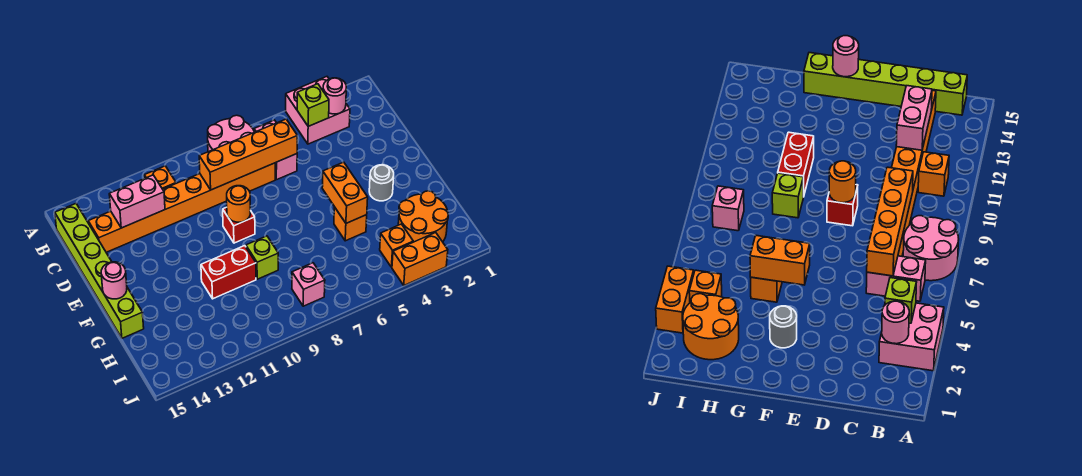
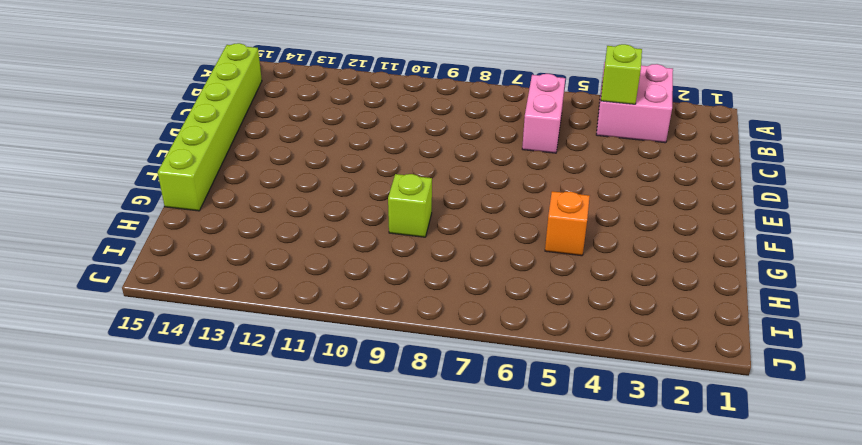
none -> pink round brick A7:B8 level 1
none -> orange brick B11 level 1
none -> orange brick C7:C14 level 1

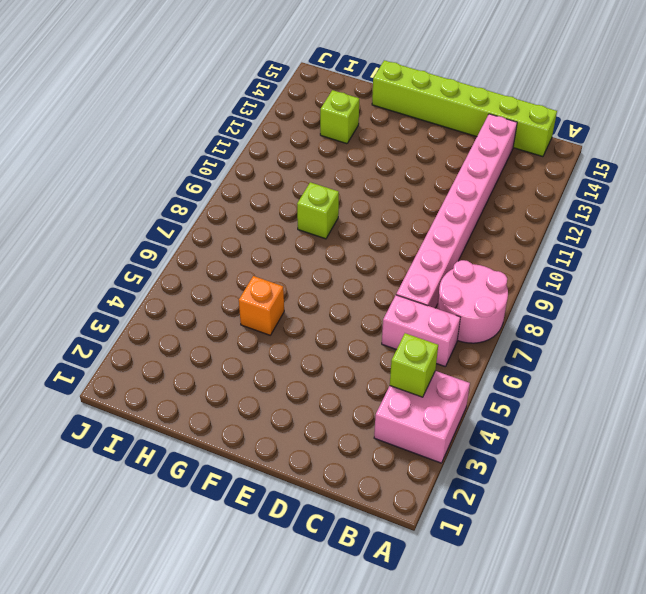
pink brick C7:C14 level 1 -> orange brick C7:C14 level 1
lime brick H13 level 1 -> none
none -> orange brick B11 level 1
none -> red brick E9 level 1
none -> grey round brick F3 level 1

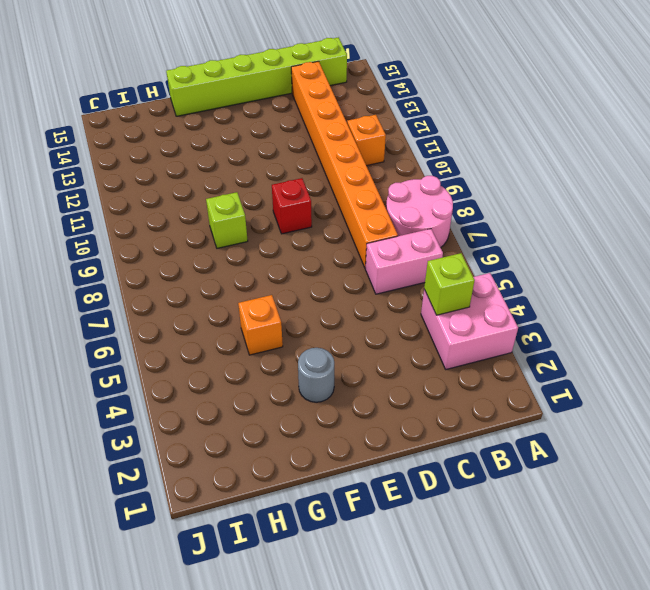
none -> red brick G10:G11 level 1
none -> orange round brick H2:I3 level 1
none -> orange brick I4 level 1

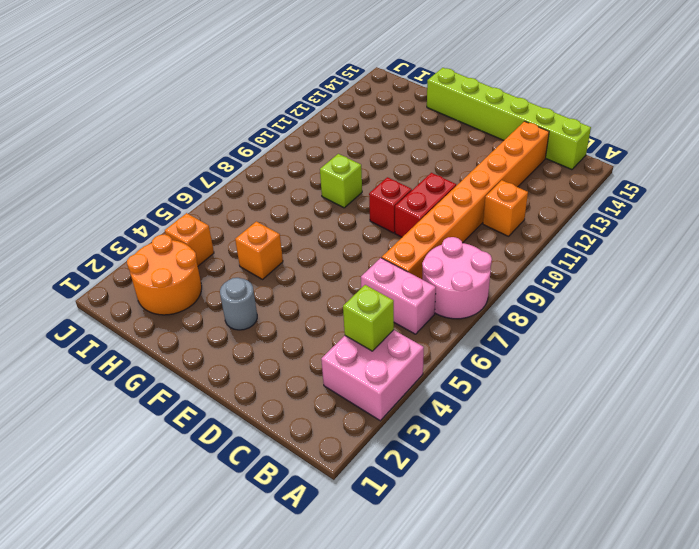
red brick D9:D10 level 1 -> red brick G10:G11 level 1
none -> pink brick I8 level 1
none -> orange brick J3:J4 level 1
none -> pink round brick B3 level 2

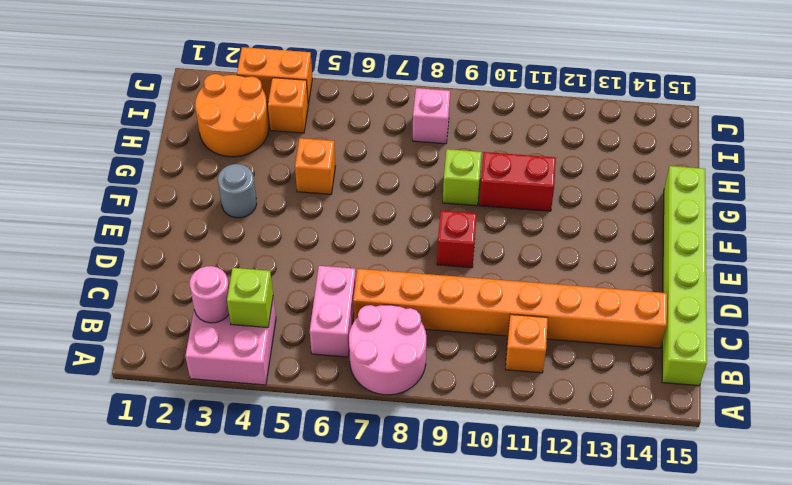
none -> orange brick C6:C9 level 2
none -> pink brick C12:C13 level 2
none -> orange round brick E9 level 2

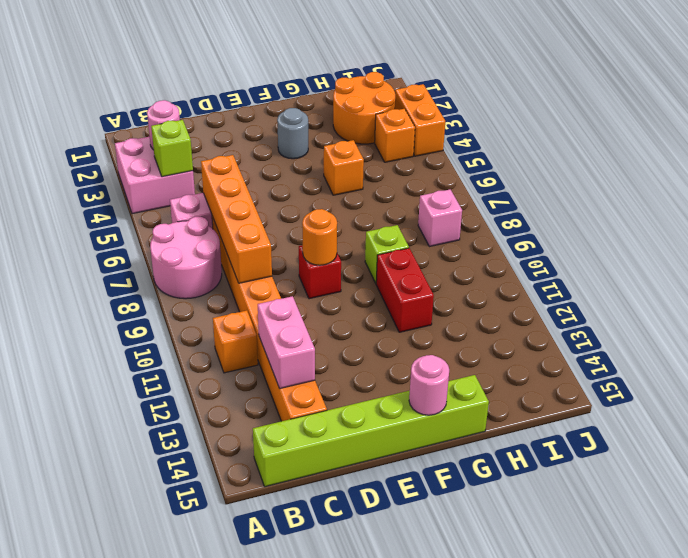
none -> orange brick F5:G5 level 2

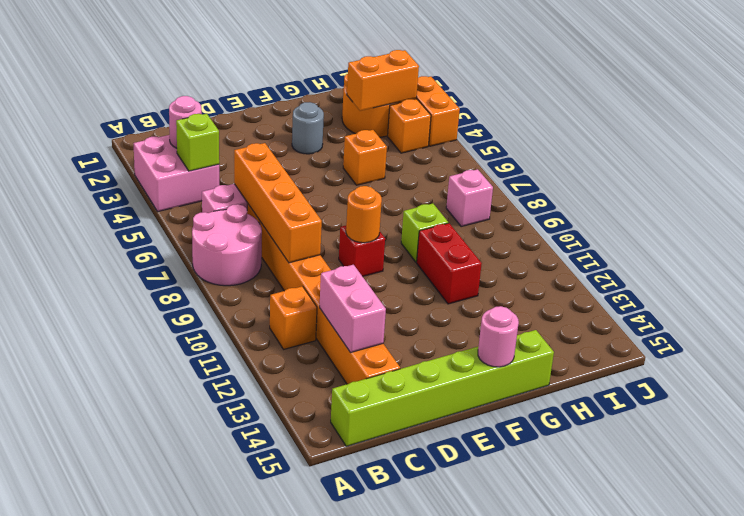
orange brick H3:I3 level 2 -> orange brick F5:G5 level 2

